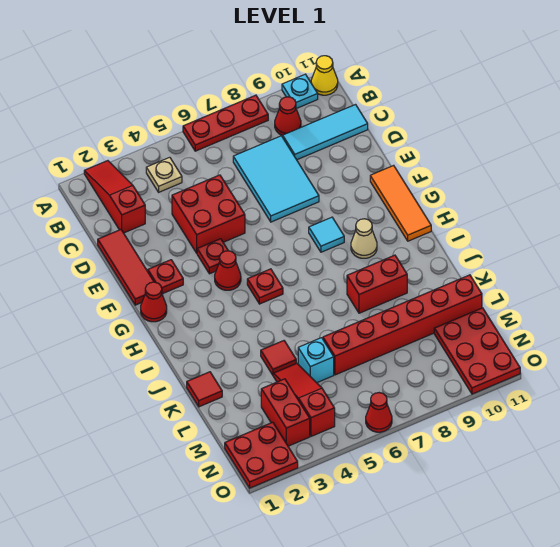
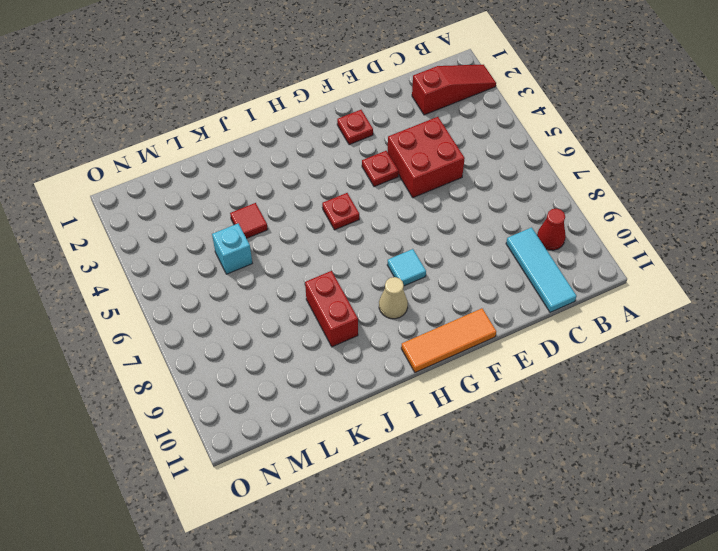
none -> red plate A6:A8 level 1
none -> cyan plate A10 level 1
none -> yellow cone A11 level 1

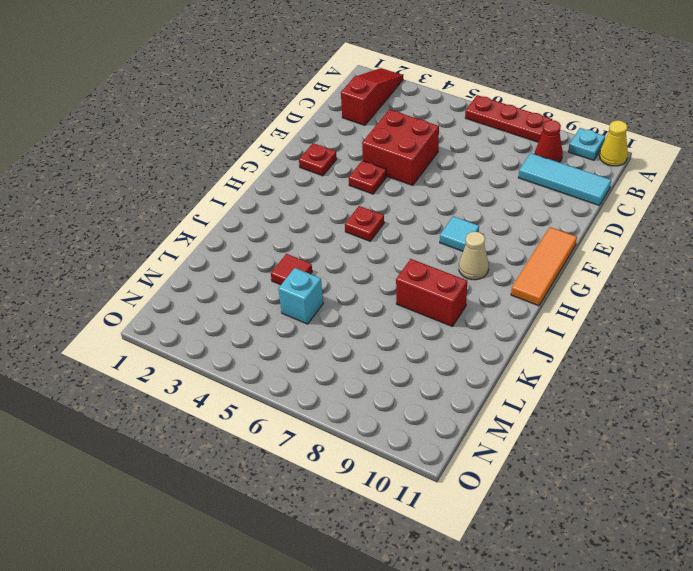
none -> tan plate B4 level 1
none -> cyan tile C7:E8 level 1
none -> red tile D1:F1 level 1

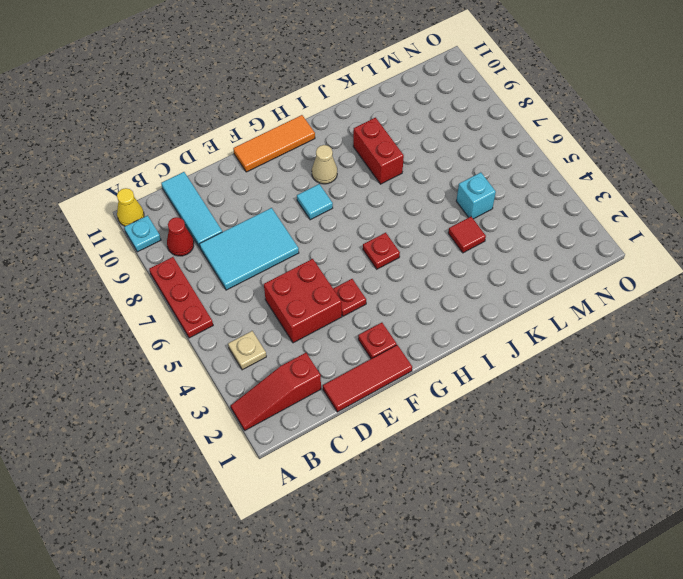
none -> red cone G1 level 1
none -> red cone G4 level 1
none -> red tile K1 level 1

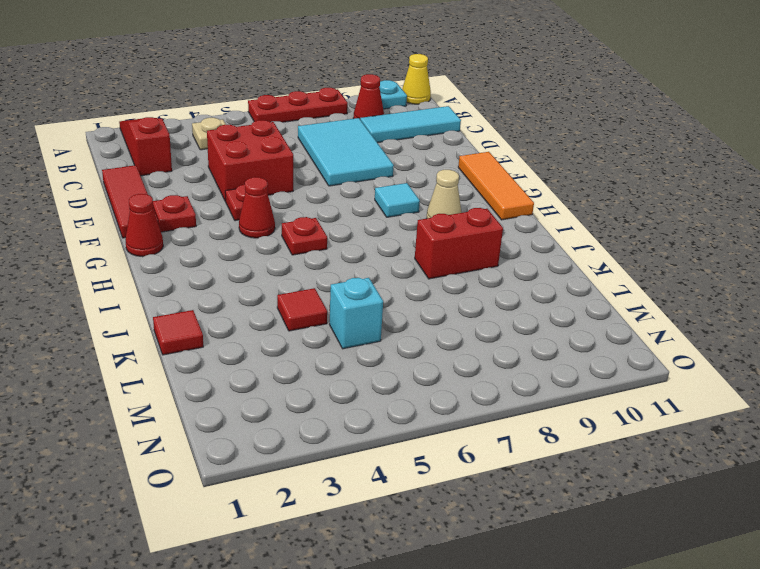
none -> red slope L4:N4 level 1 top N
none -> red brick L6:L11 level 1
none -> red brick M3:N3 level 1

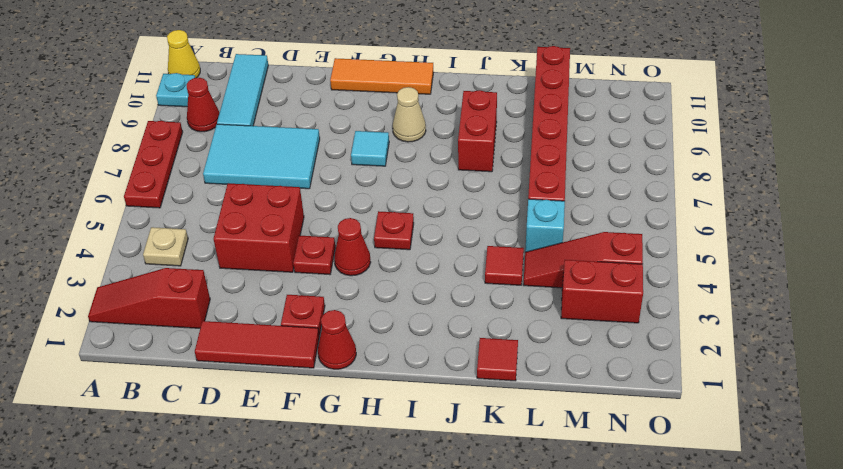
none -> red plate M10:O11 level 1
none -> red plate N1:O2 level 1
none -> red cone O6 level 1

